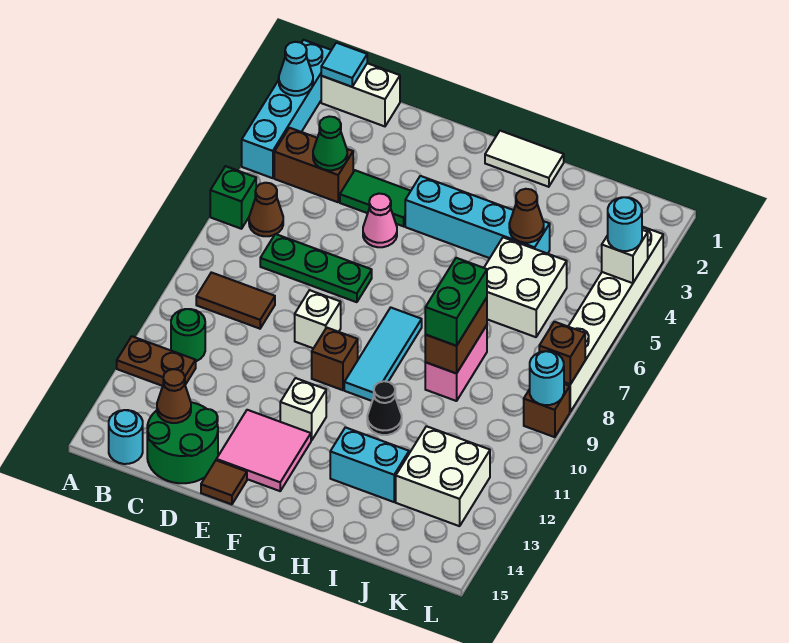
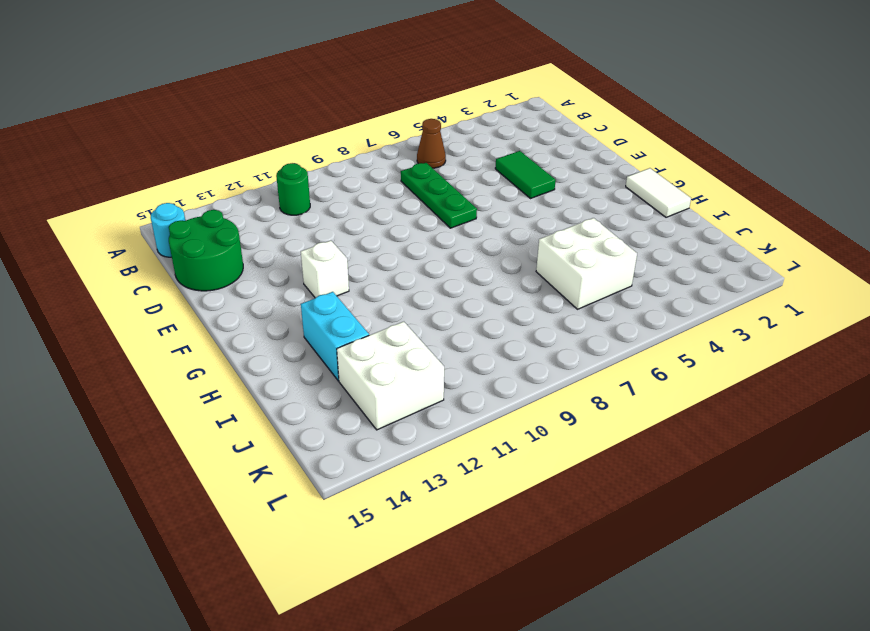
none -> cyan brick A1:A4 level 1
none -> green brick A6 level 1
none -> brown plate A12:B12 level 1
none -> white brick B1:C1 level 1

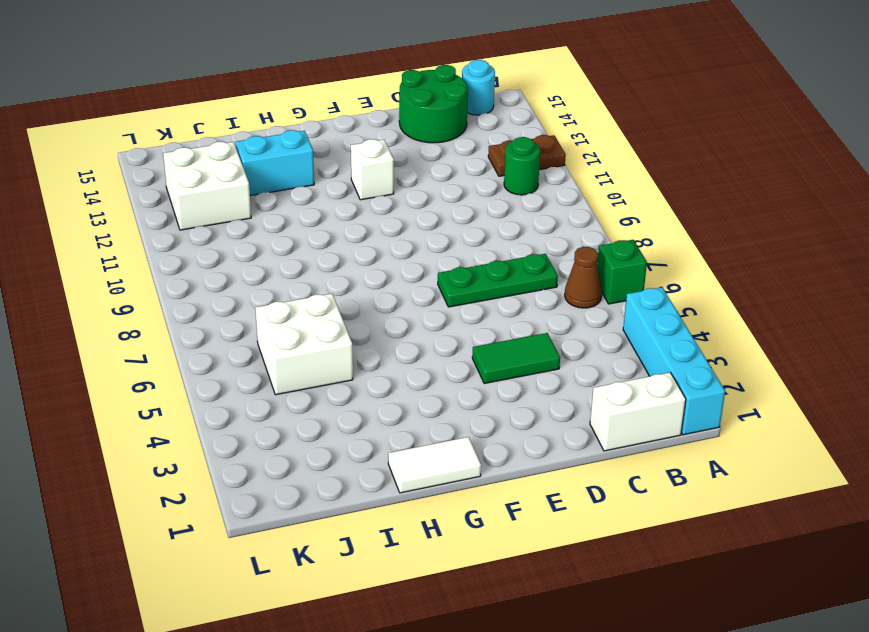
none -> brown brick B4:C4 level 1
none -> brown tile B9:C9 level 1
none -> pink cone E5 level 1
none -> white brick E9 level 1

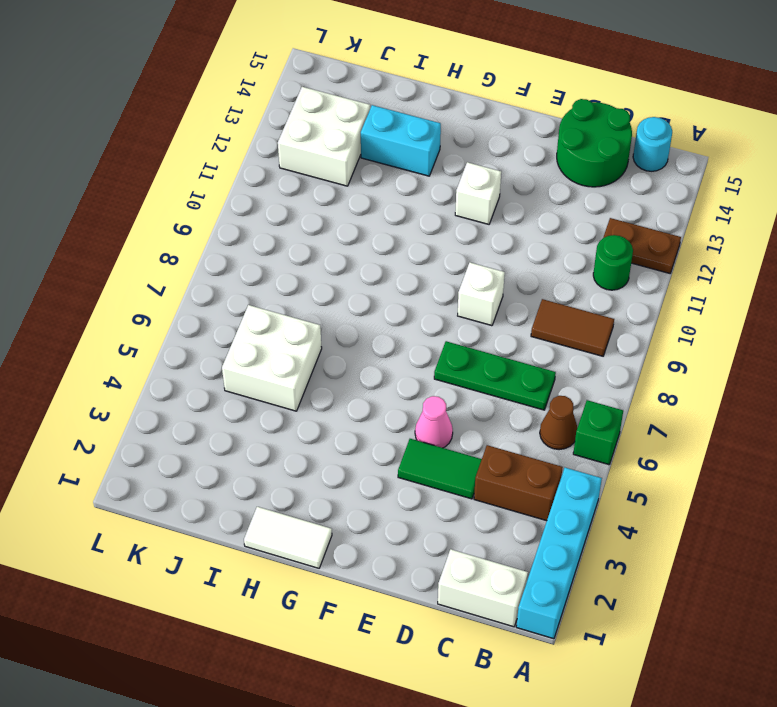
none -> pink tile E13:F14 level 1
none -> brown tile E15 level 1
none -> cyan brick F4:I4 level 1
none -> brown brick F10 level 1

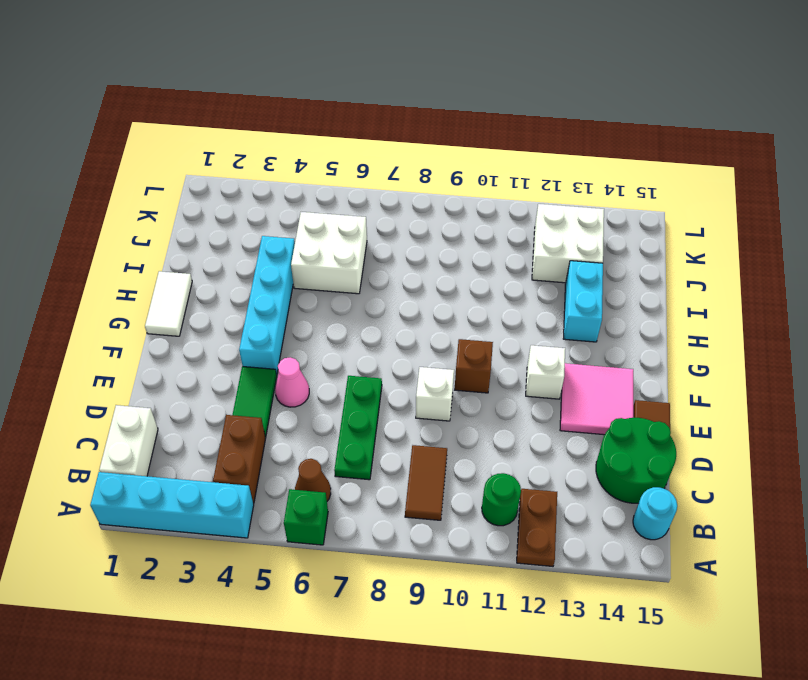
none -> cyan tile G8:G10 level 1
none -> black cone H11 level 1
none -> pink brick I8:I9 level 1
none -> white brick L3:L8 level 1

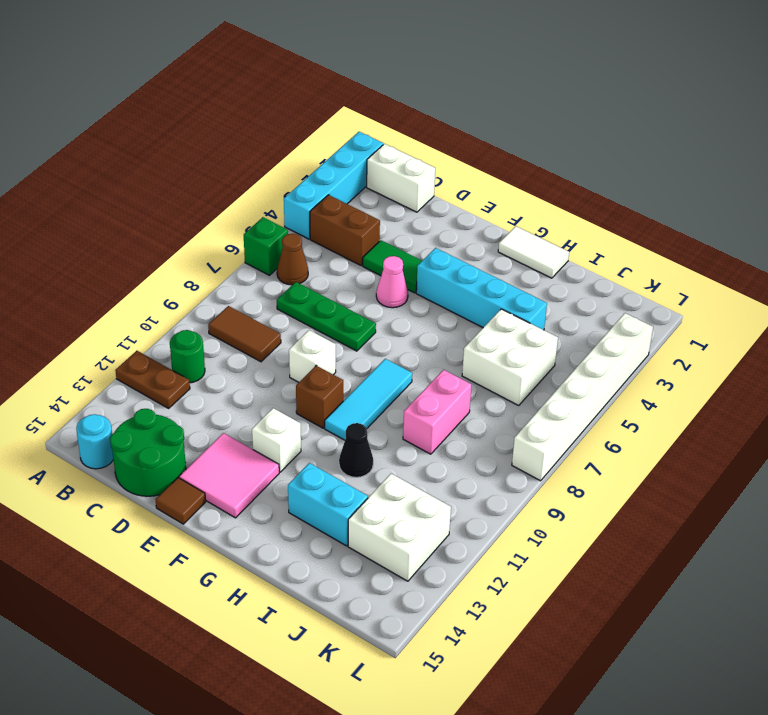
none -> brown brick L9 level 1
none -> cyan cone A2 level 2
none -> cyan tile B1 level 2
none -> green cone C4 level 2

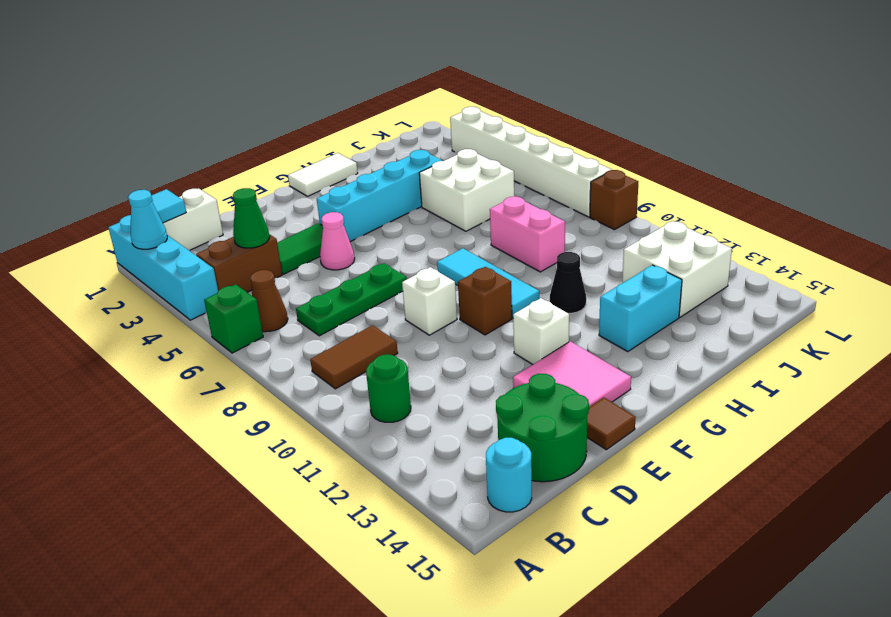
none -> brown plate A12:B12 level 1
none -> brown cone C14 level 2
none -> brown cone I4 level 2
none -> brown brick I8:I9 level 2

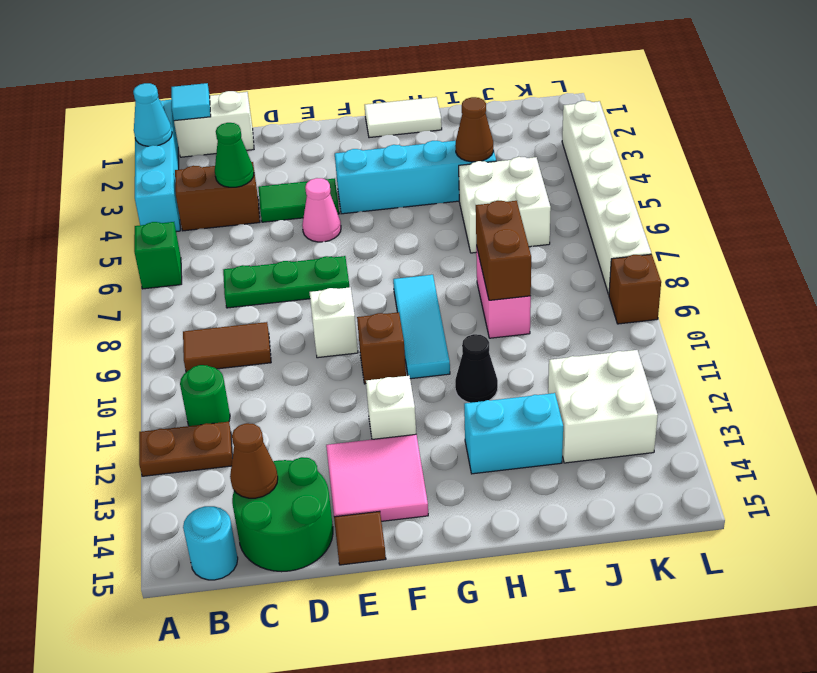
none -> brown cone B6 level 1
none -> white brick L4 level 2
none -> brown brick L8 level 2
none -> cyan round brick L9 level 2

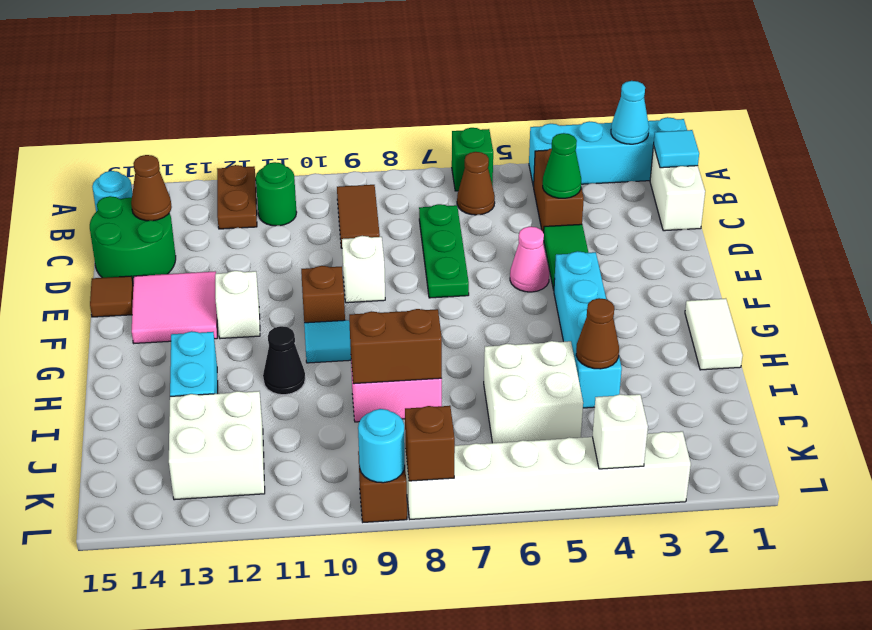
none -> green brick I8:I9 level 3
none -> cyan round brick L4 level 3

